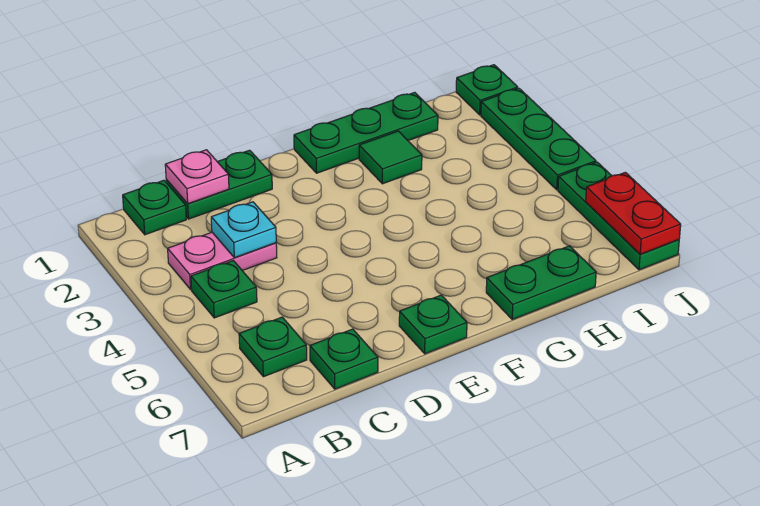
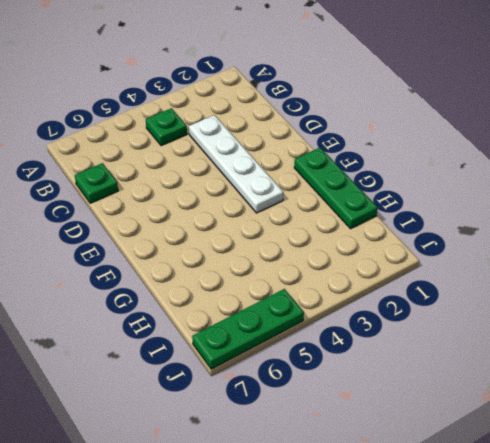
white plate C3:F3 level 1 -> pink plate B3:C3 level 1
none -> green plate B1 level 1
none -> green plate B6 level 1
none -> green plate C1:D1 level 1

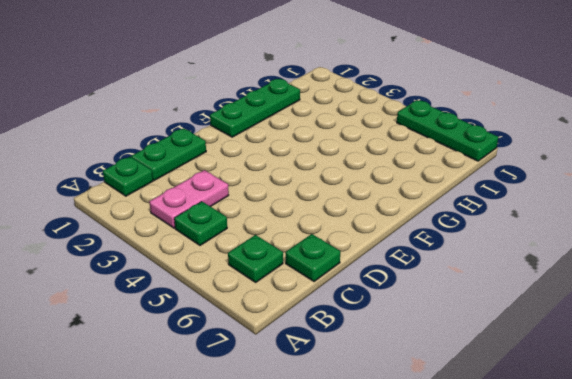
none -> green plate E7 level 1
none -> green tile G2 level 1
none -> green plate G7:H7 level 1

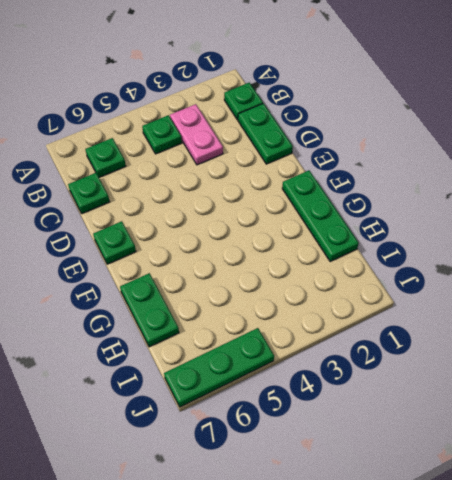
none -> green tile G2 level 1
none -> green plate J1 level 1
none -> green plate J2:J4 level 1

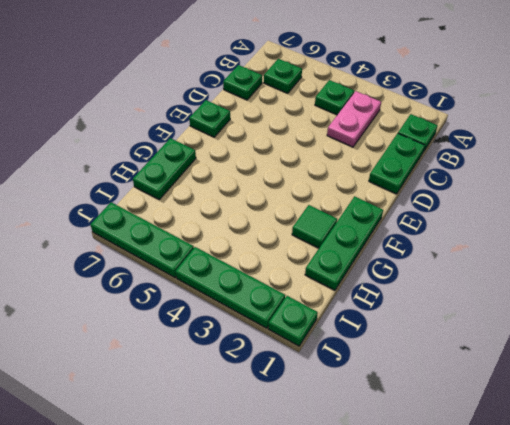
none -> pink plate C1 level 2
none -> cyan plate C3 level 2
none -> red plate J6:J7 level 2

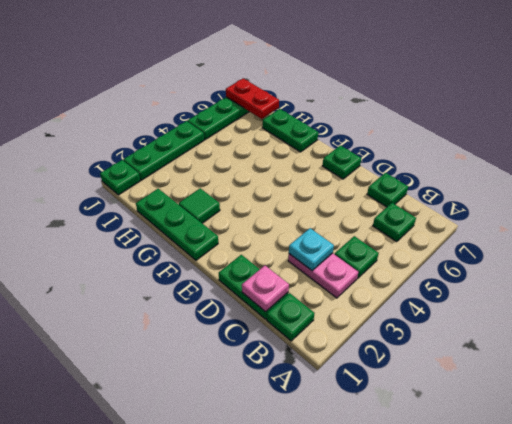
red plate I7:J7 level 2 -> red plate J6:J7 level 2

